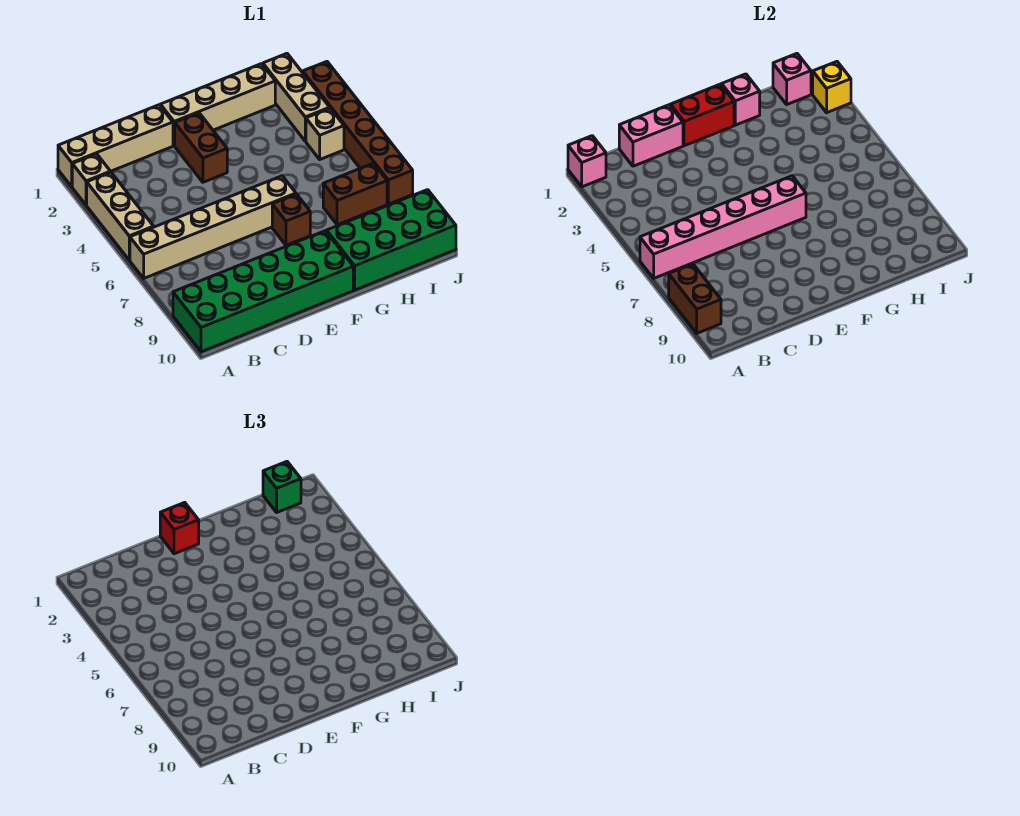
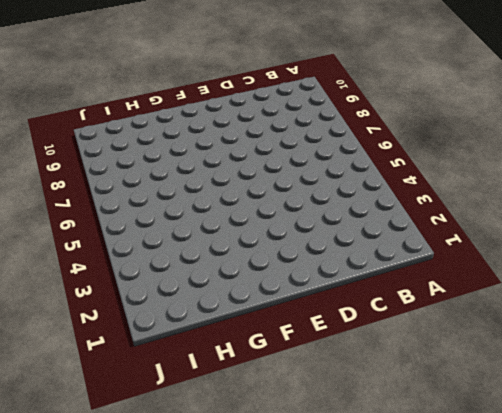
none -> tan brick A1:D1 level 1
none -> tan brick A2 level 1
none -> tan brick A3:A5 level 1

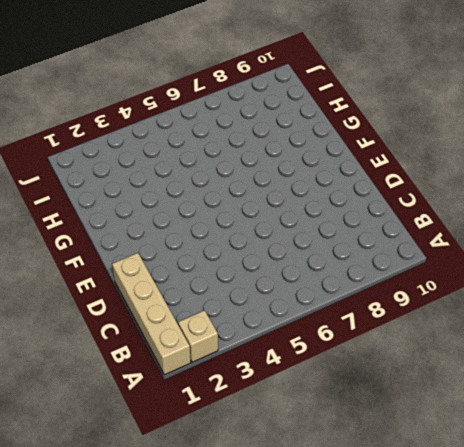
none -> tan brick A3:A5 level 1
none -> tan brick A6:F6 level 1
none -> green brick A9:F10 level 1

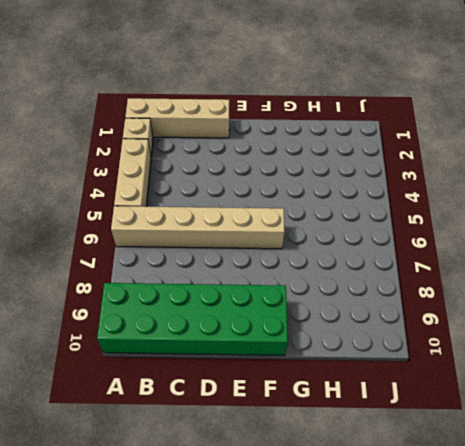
none -> tan brick E1:H1 level 1
none -> brown brick E2:E3 level 1
none -> brown brick F7 level 1

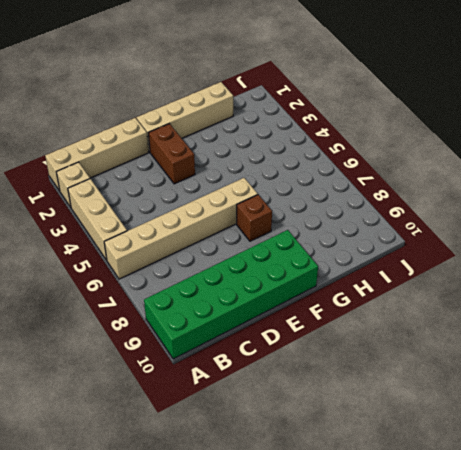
none -> green brick G9:J10 level 1
none -> brown brick H7:I7 level 1
none -> tan brick I1:I3 level 1

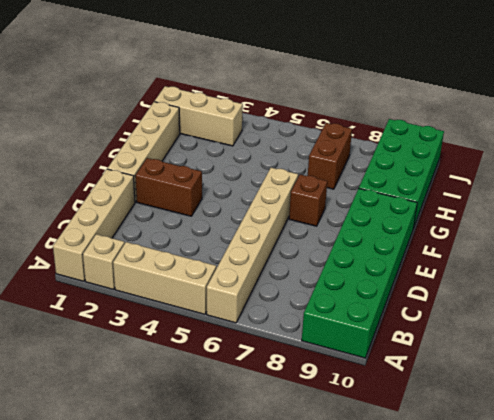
none -> tan brick I4 level 1
none -> brown brick J2:J7 level 1
none -> pink brick A1 level 2

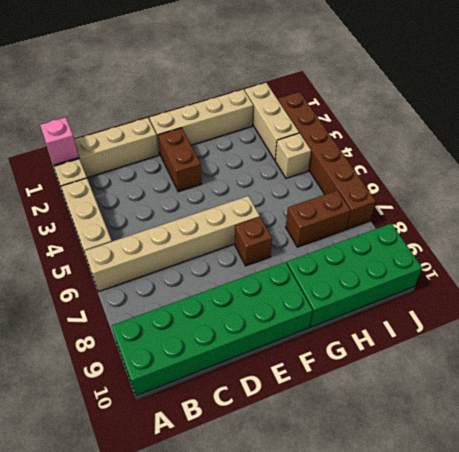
none -> pink brick A6:F6 level 2
none -> brown brick A8:A9 level 2
none -> pink brick C1:D1 level 2

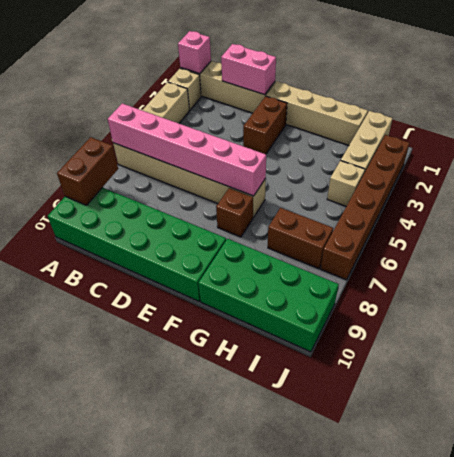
none -> red brick E1:F1 level 2
none -> pink brick G1 level 2
none -> pink brick I1 level 2

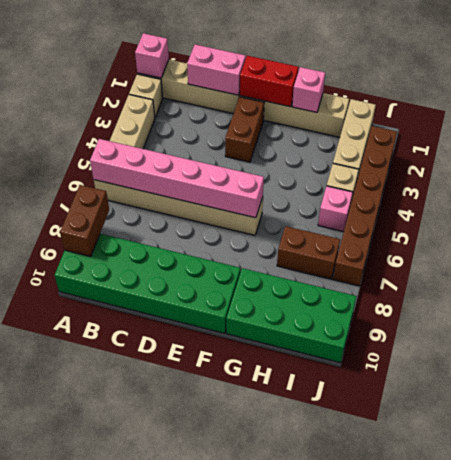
pink brick I5 level 1 -> pink brick I1 level 2
none -> brown brick F7 level 1
none -> yellow brick J2 level 2
none -> red brick E1 level 3

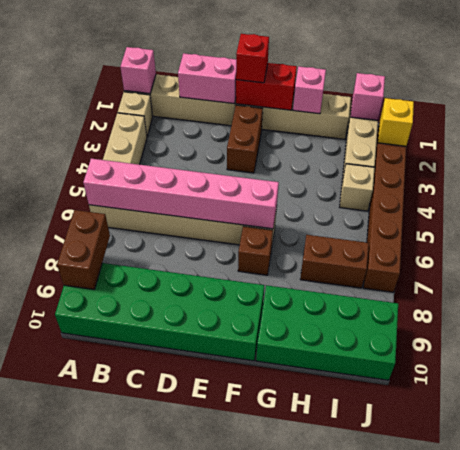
none -> green brick I1 level 3

